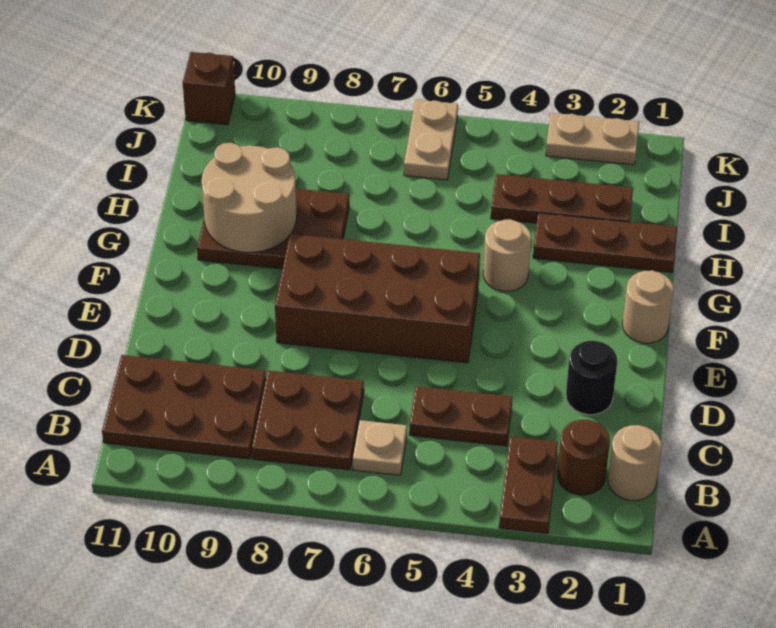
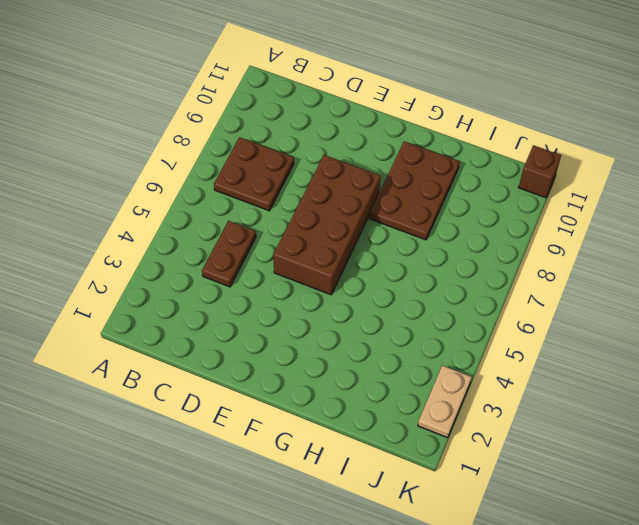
none -> brown plate A3:B3 level 1
none -> tan round brick B1 level 1
none -> brown round brick B2 level 1

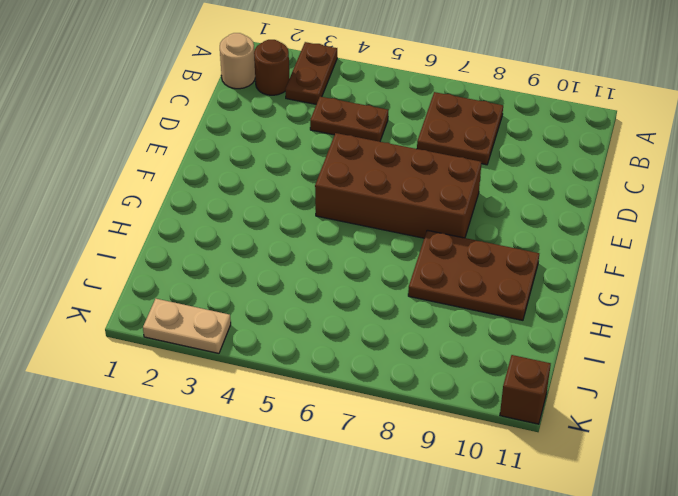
none -> tan plate B6 level 1
none -> brown plate B9:C11 level 1
none -> black round brick D2 level 1

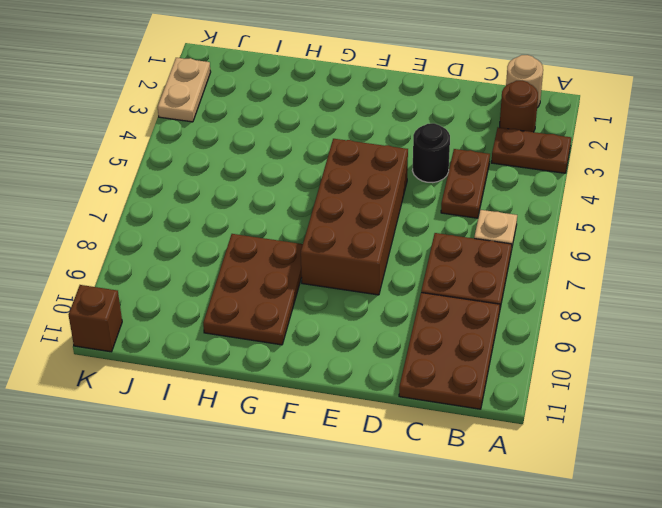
black round brick D4 level 1 -> black round brick D2 level 1
none -> tan round brick F1 level 1
none -> tan round brick G4 level 1
none -> brown plate H1:H3 level 1

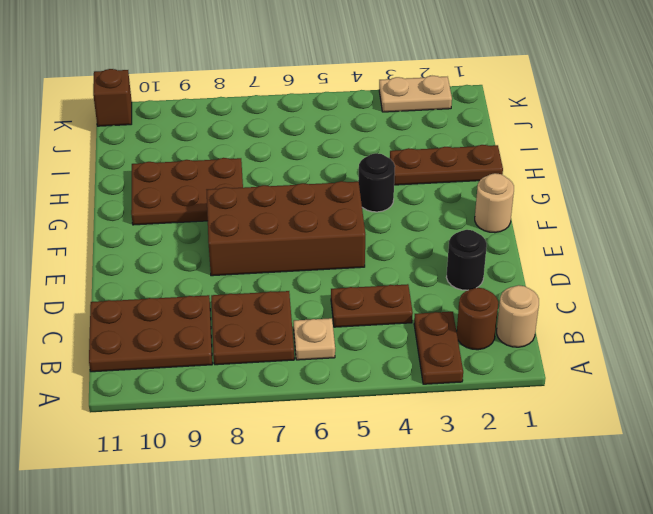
black round brick G4 level 1 -> tan round brick G4 level 1
none -> brown plate I2:I4 level 1
none -> tan plate J6:K6 level 1
none -> tan round brick G9:H10 level 2

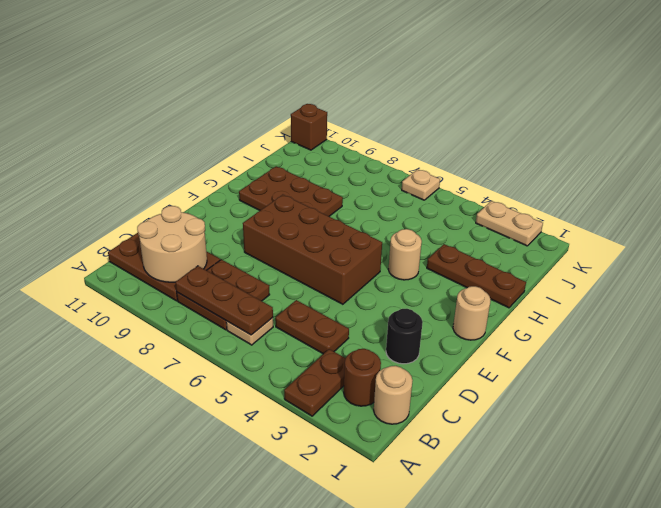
brown plate B6:B8 level 2 -> brown plate I2:I4 level 1
tan round brick B9:C10 level 2 -> tan round brick G9:H10 level 2
tan plate K6 level 1 -> tan plate J6:K6 level 1

